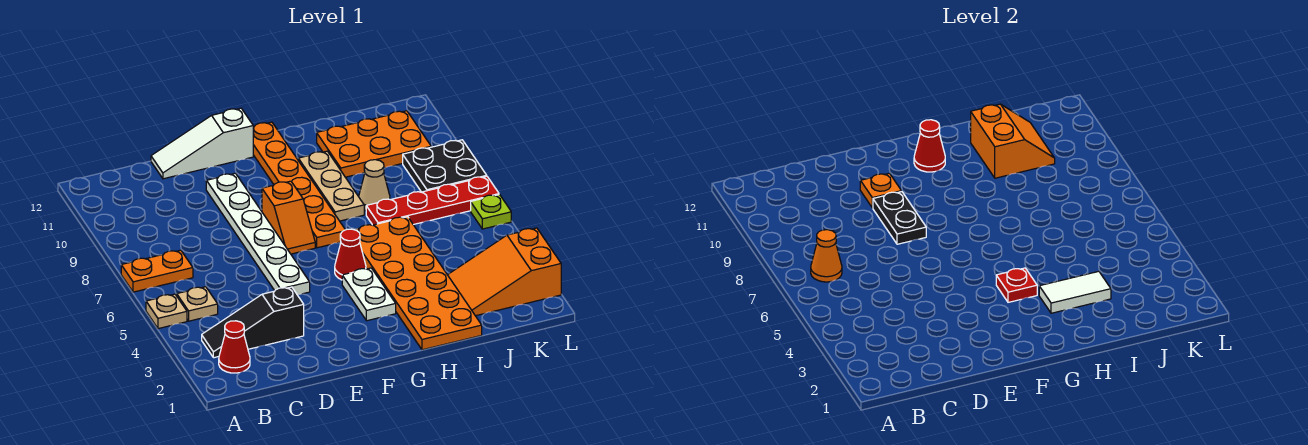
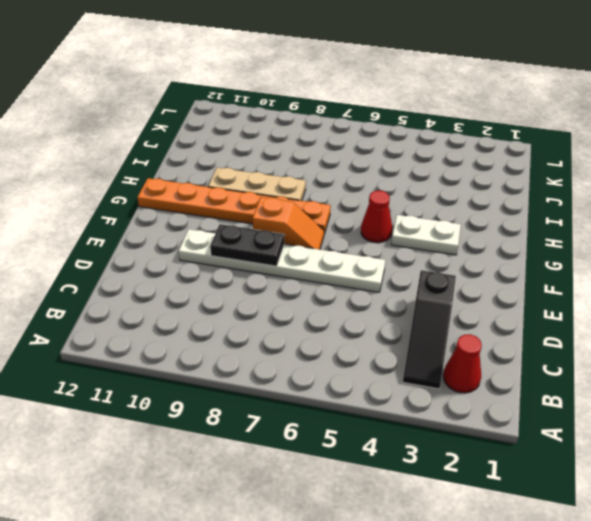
none -> tan plate A5 level 1
none -> orange plate A7:B7 level 1
none -> tan plate B5 level 1

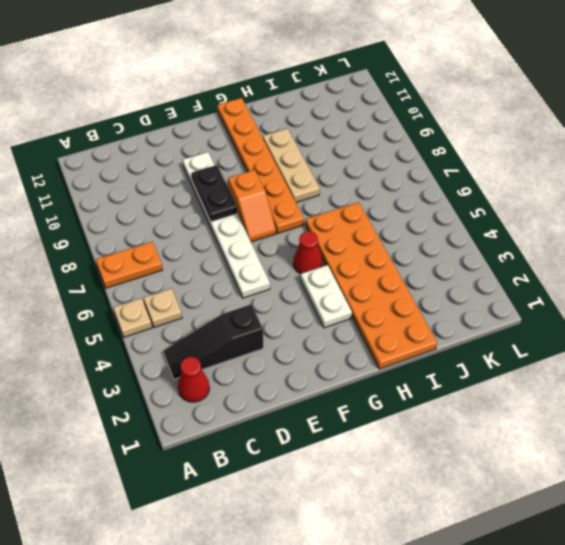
none -> white slope D12:F12 level 1 top F
none -> red plate I7:L7 level 1
none -> tan cone I8 level 1

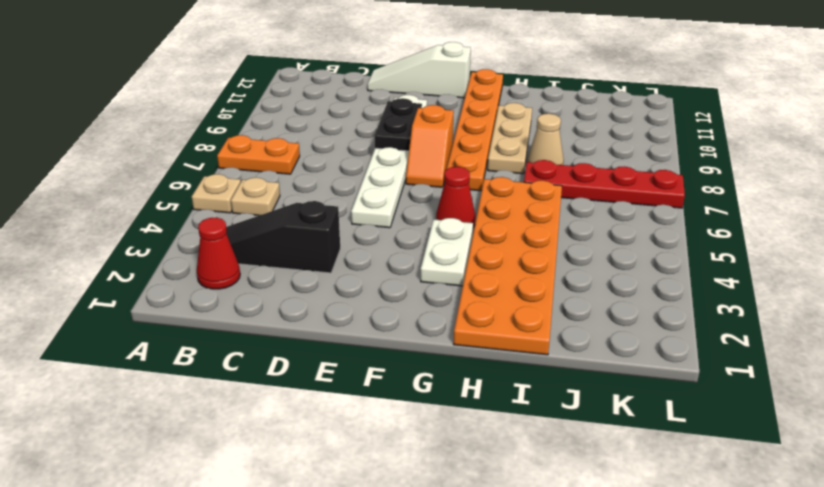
none -> orange plate I10:K11 level 1
none -> orange slope J2:L3 level 1 top L
none -> black plate K8:L9 level 1

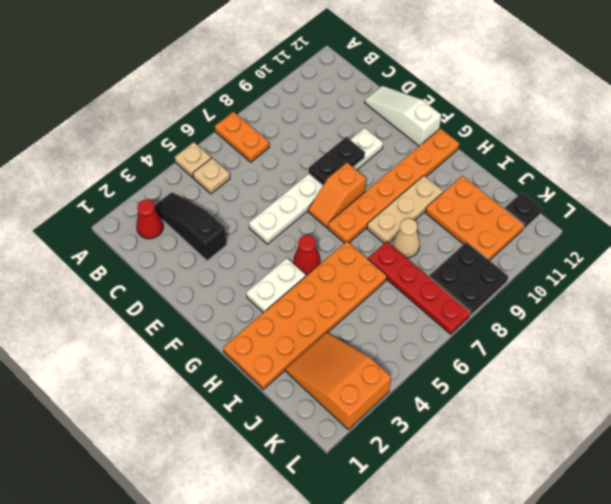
black plate K12 level 1 -> none
none -> lime plate L6 level 1
none -> orange cone B7 level 2
none -> orange plate E10 level 2

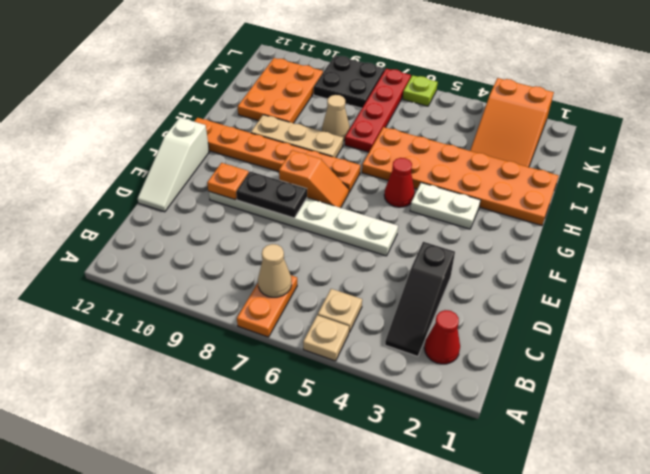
tan cone B7 level 2 -> orange cone B7 level 2
none -> red plate G4 level 2
none -> red cone G11 level 2
none -> white tile H3:I3 level 2

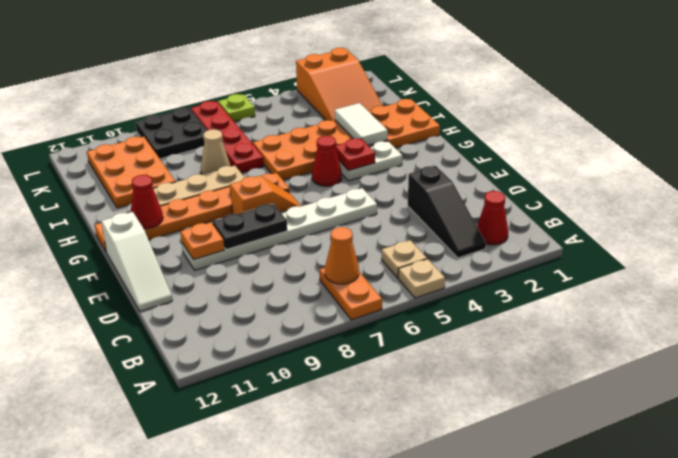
none -> orange slope I10:J11 level 2 top I

